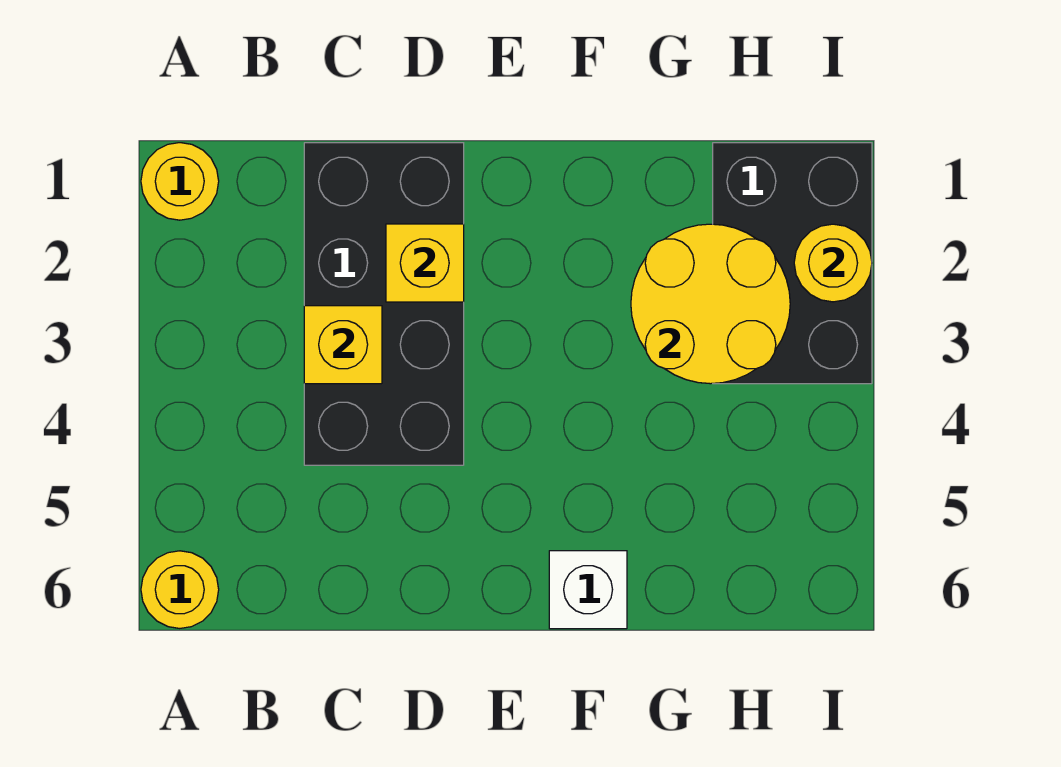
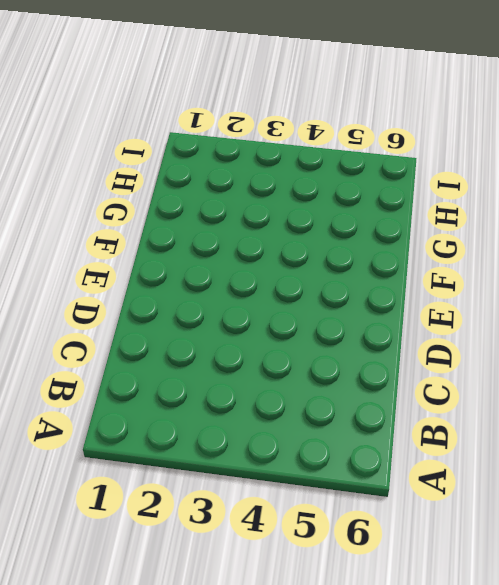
none -> yellow round brick A1 level 1
none -> yellow round brick A6 level 1

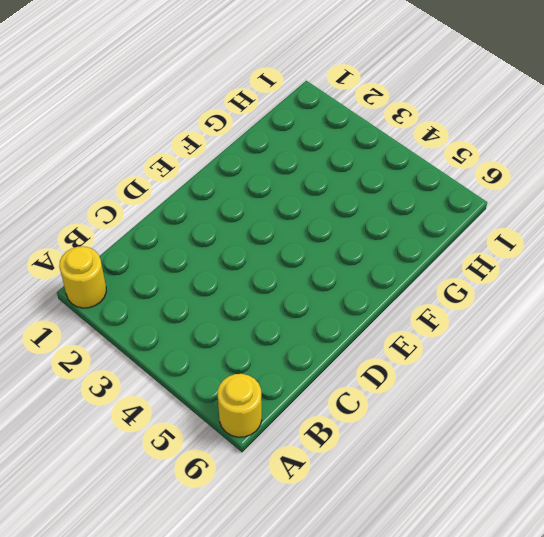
none -> black brick C1:D4 level 1
none -> white brick F6 level 1

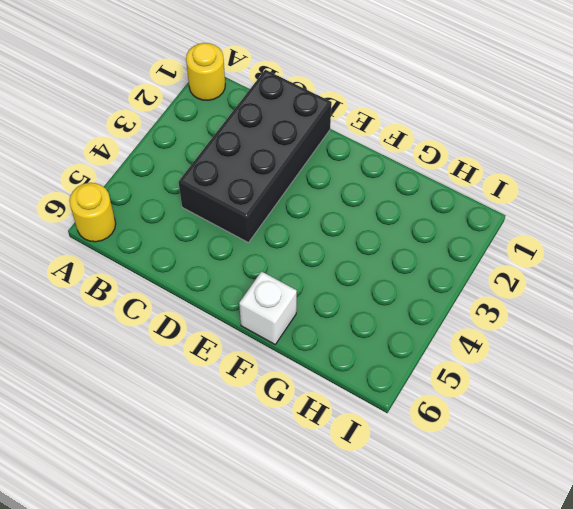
none -> black brick H1:I3 level 1
none -> yellow brick C3 level 2

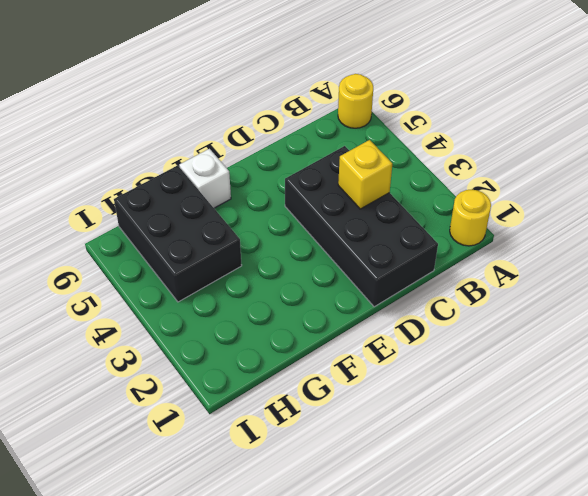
black brick G4:H6 level 1 -> black brick H1:I3 level 1
none -> yellow brick D2 level 2
none -> yellow round brick G2:H3 level 2

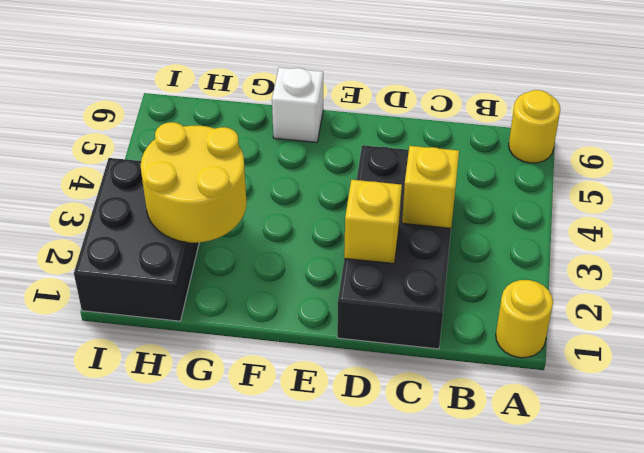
none -> yellow round brick I2 level 2

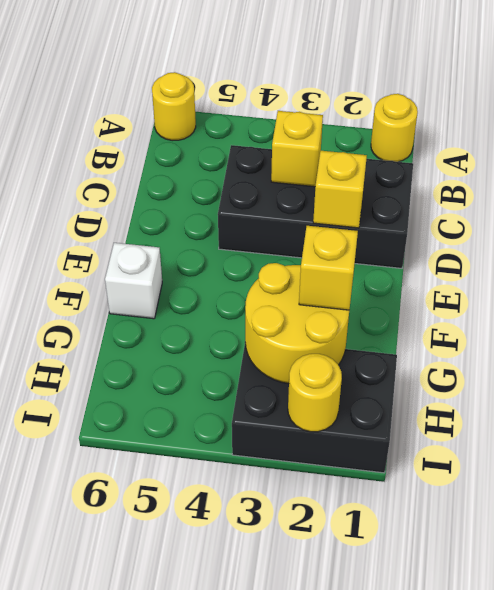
yellow brick G2 level 3 -> none

